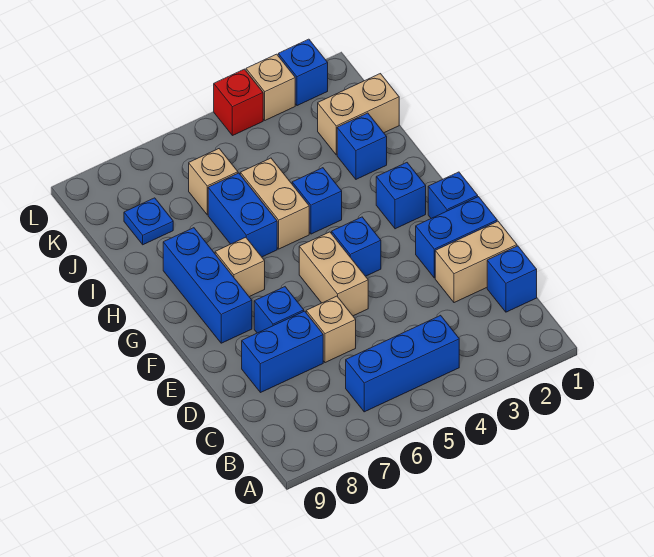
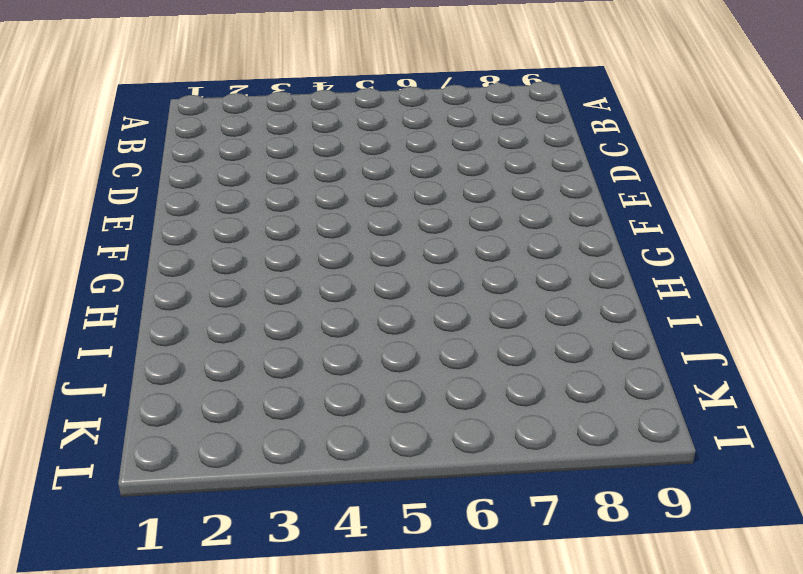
none -> blue brick B4:B6 level 1
none -> blue brick C1 level 1
none -> tan brick D1:D2 level 1

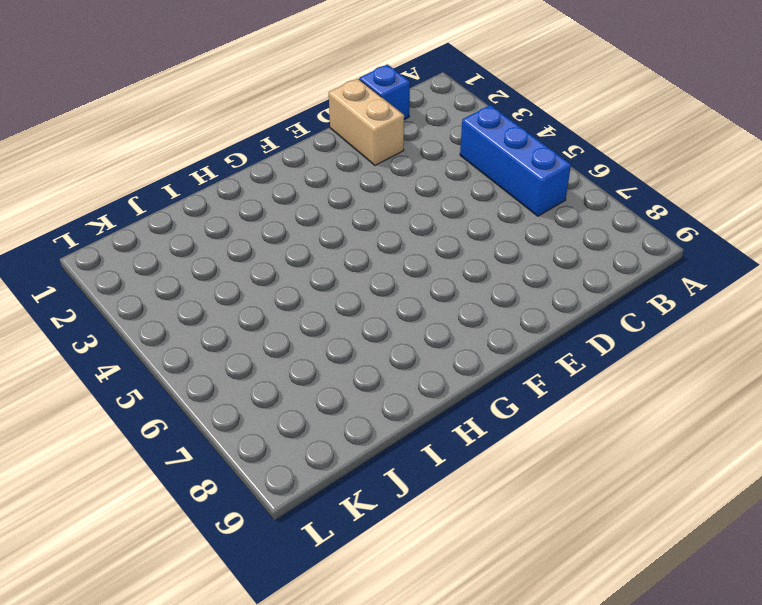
none -> tan brick D6 level 1
none -> blue brick D7:D8 level 1
none -> blue brick E1:E2 level 1

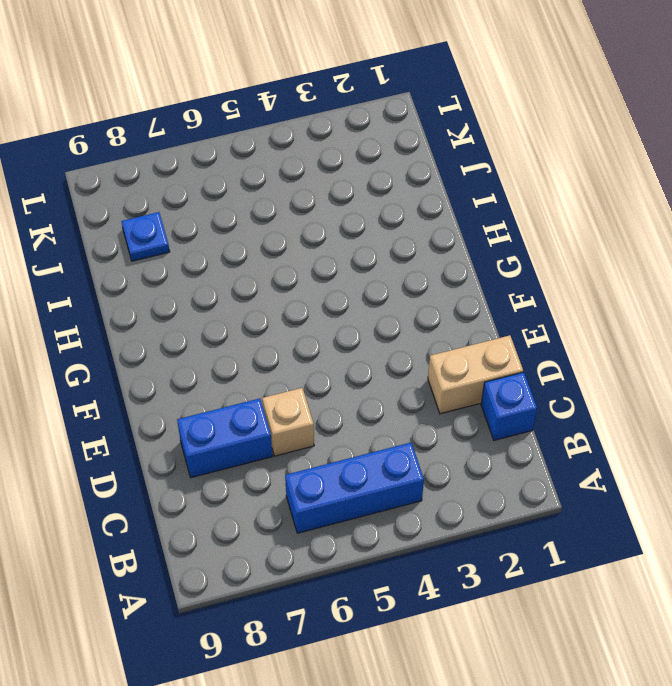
none -> blue brick E1:E2 level 1
none -> tan brick E5:F5 level 1
none -> blue brick E7 level 1

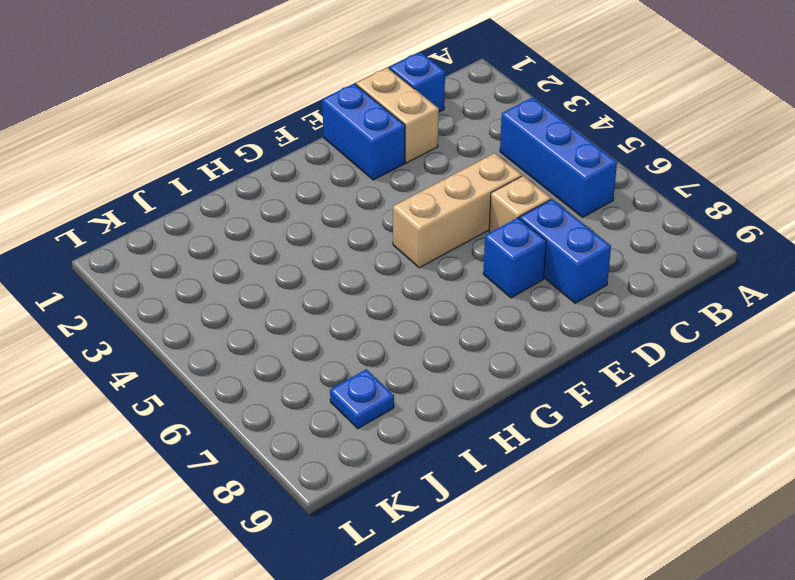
tan brick D5:F5 level 1 -> tan brick E5:F5 level 1
none -> blue brick F1 level 1
none -> blue brick F4 level 1
none -> blue brick F8:H8 level 1

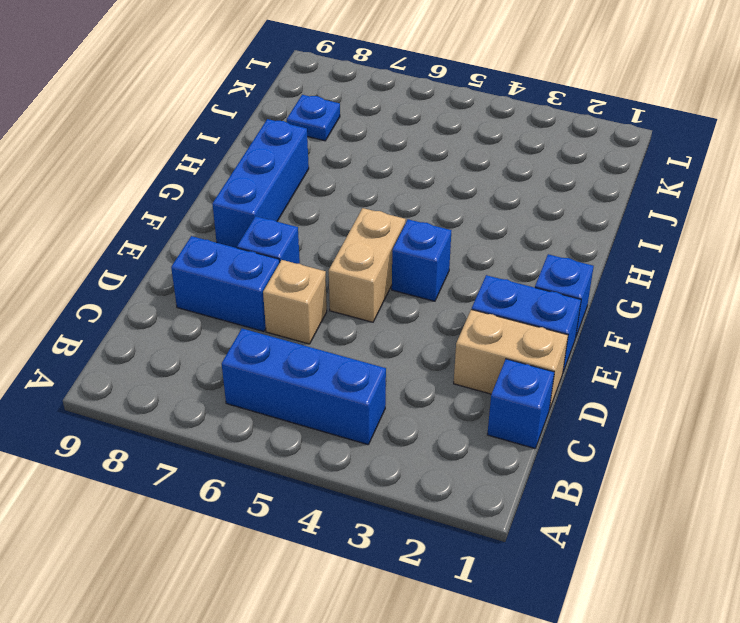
none -> blue brick G2 level 1
none -> tan brick G7 level 1
none -> blue brick H4 level 1

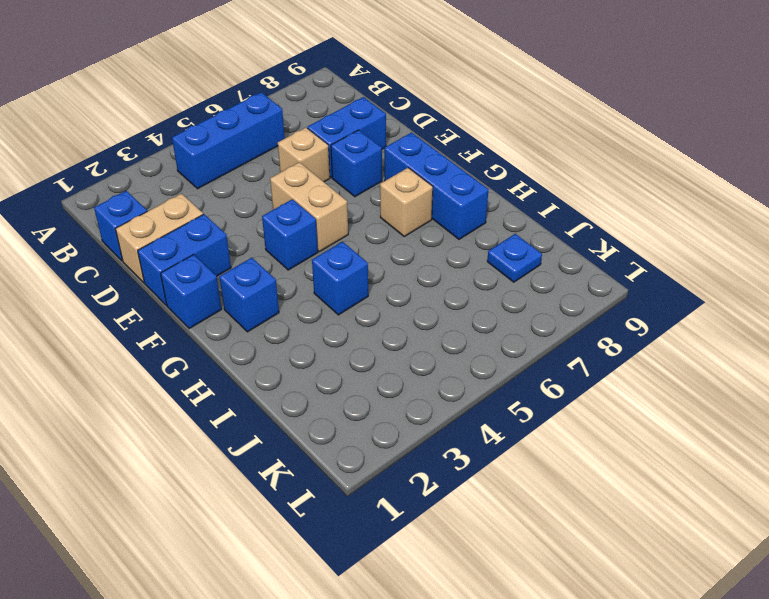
none -> tan brick H5:I5 level 1
none -> blue brick H6:I6 level 1
none -> blue brick I2 level 1

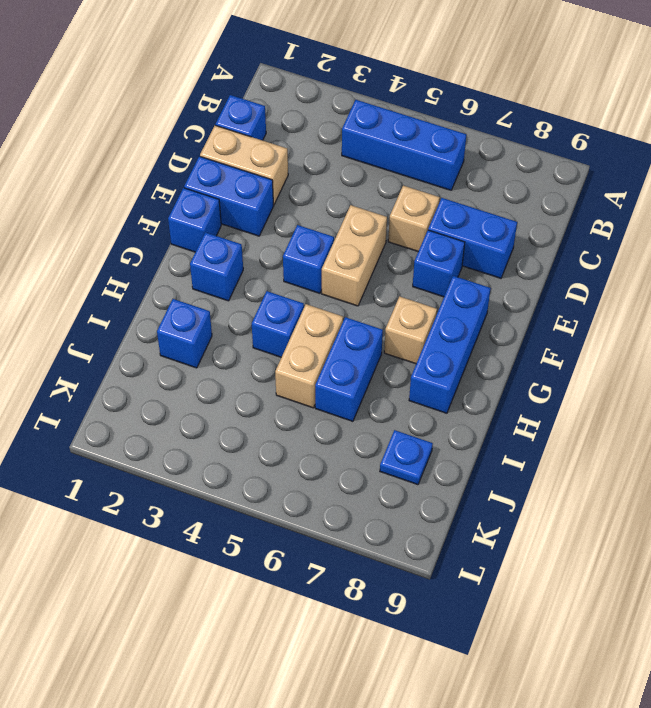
none -> tan brick J1:J2 level 1
none -> tan brick J6 level 1
none -> blue brick L2 level 1

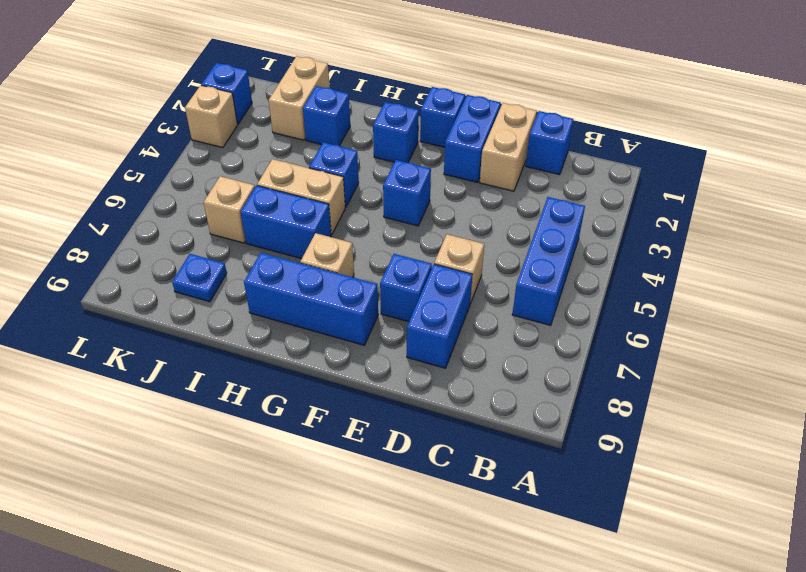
none -> tan brick E5:F5 level 1
none -> red brick L4 level 1

